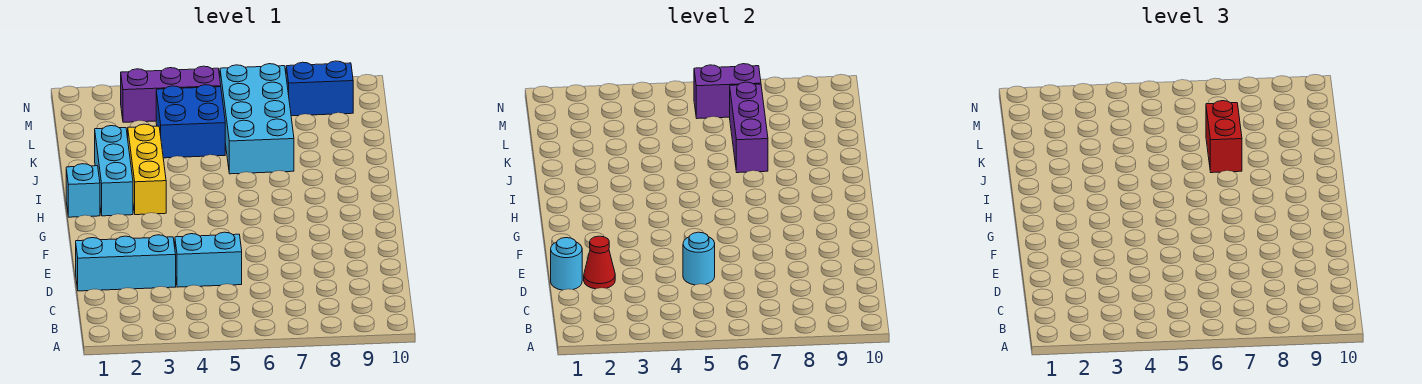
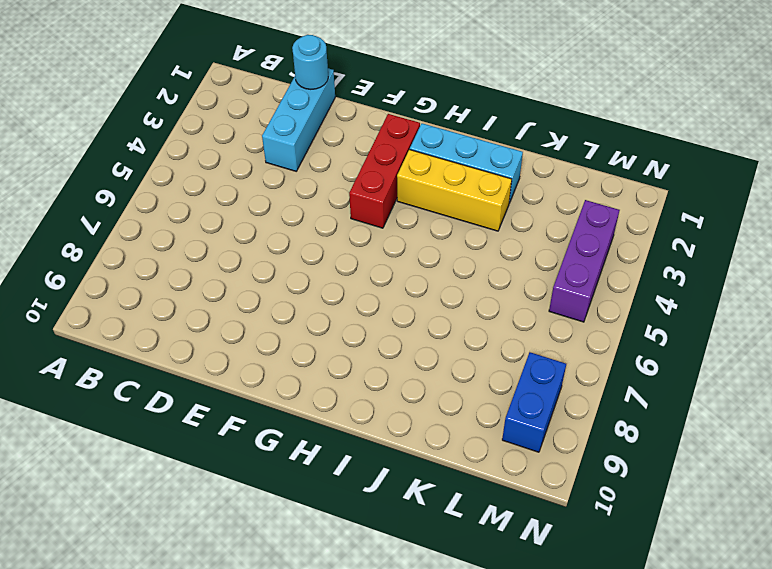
red brick G2:G4 level 1 -> none
none -> cyan brick D4:D5 level 1
none -> cyan brick H1 level 1
none -> cyan brick J6:M7 level 1

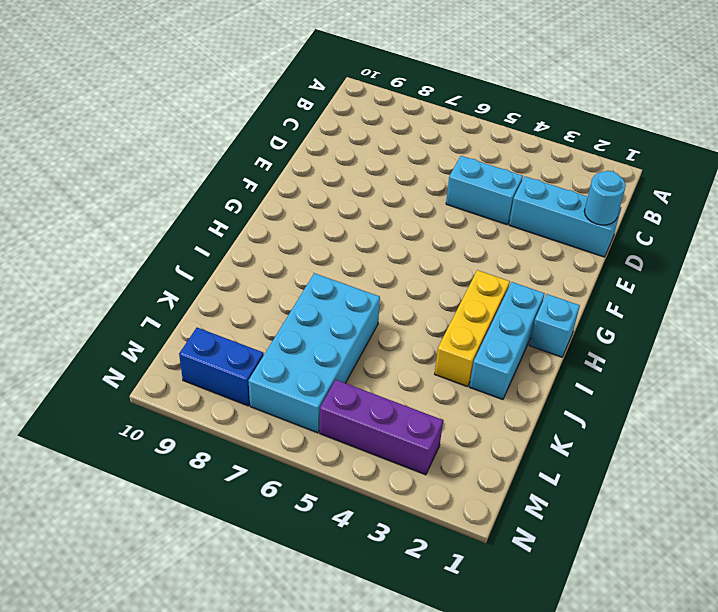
none -> blue brick K4:L5 level 1
none -> red cone D2 level 2
none -> cyan round brick D5 level 2

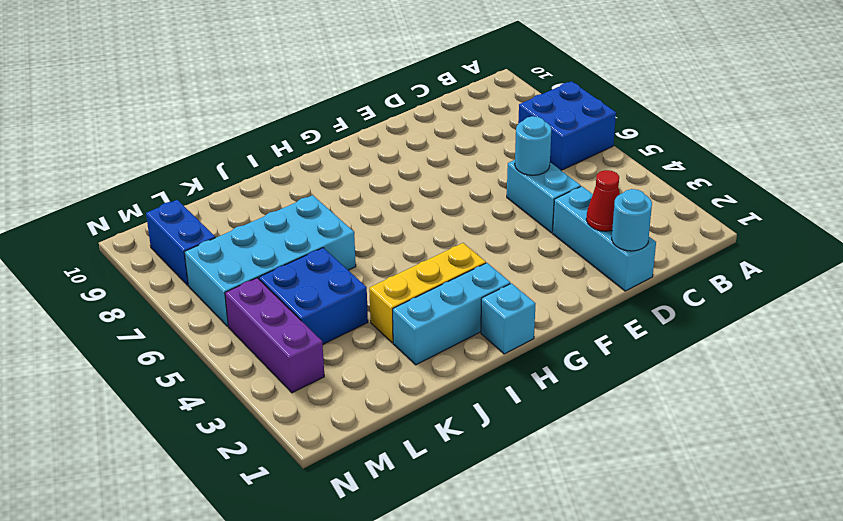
blue brick A6:B7 level 1 -> none
none -> purple brick J7:L7 level 2
none -> purple brick M6:M7 level 2
none -> red brick J7:K7 level 3

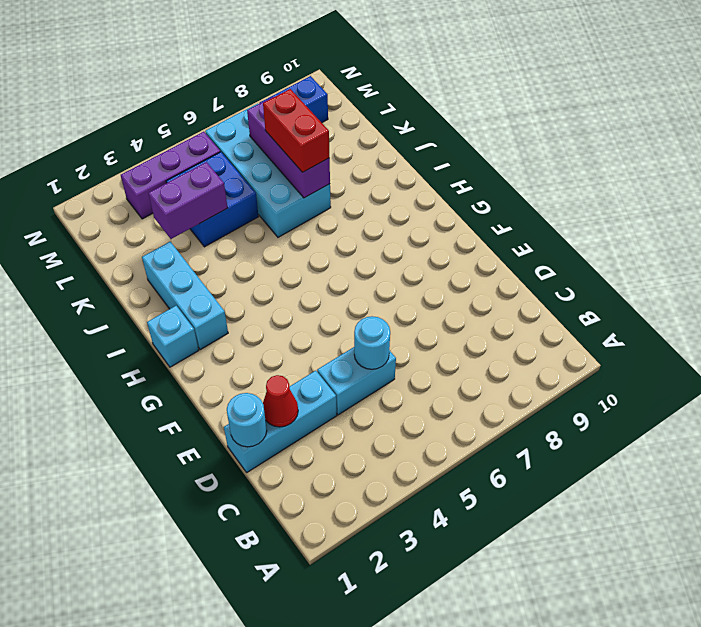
purple brick K3:K4 level 2 -> purple brick M6:M7 level 2
none -> yellow brick H3:J3 level 1

